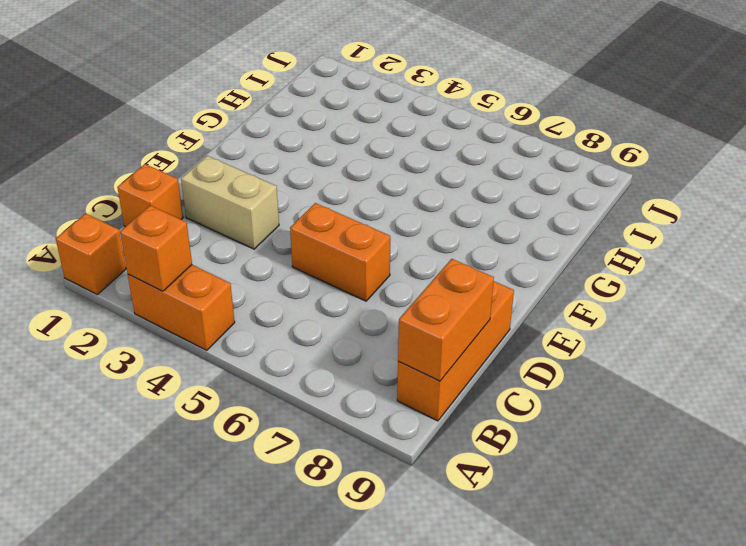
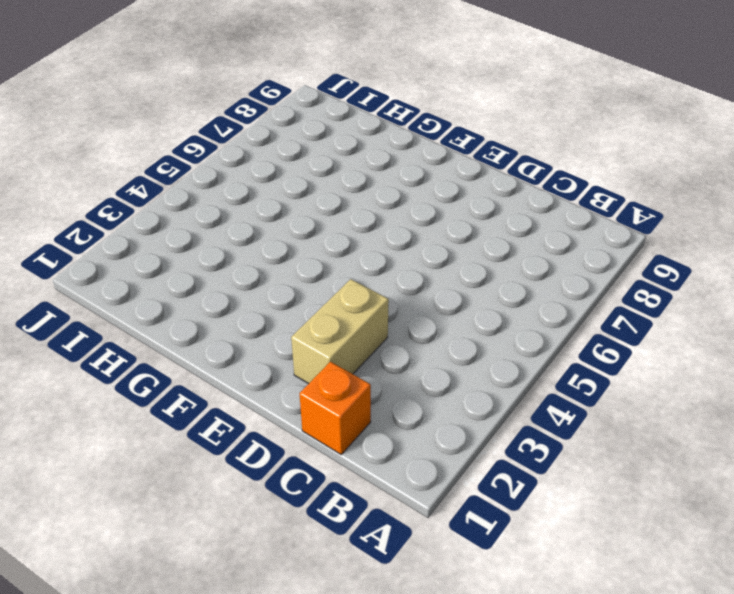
none -> orange brick A1 level 1
none -> orange brick A3:A4 level 1

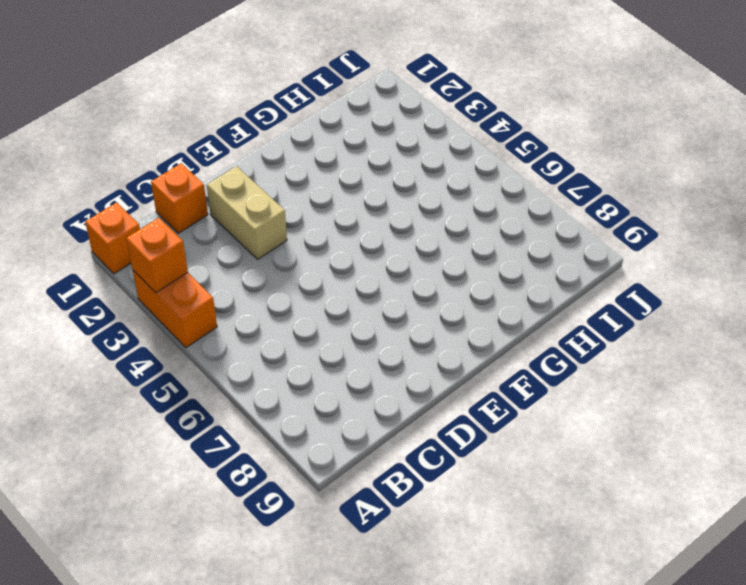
none -> orange brick B9:D9 level 1
none -> orange brick D5:D6 level 1

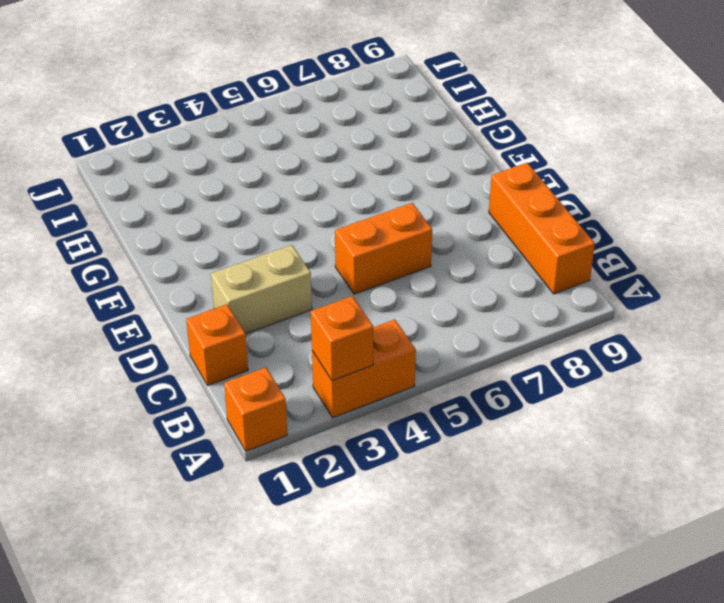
none -> orange brick B9:C9 level 2

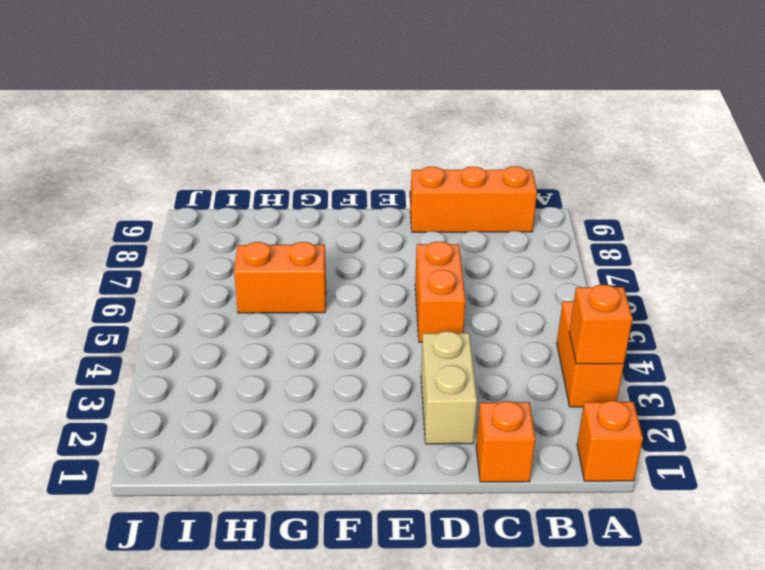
orange brick G6:H6 level 1 -> orange brick B9:C9 level 2

